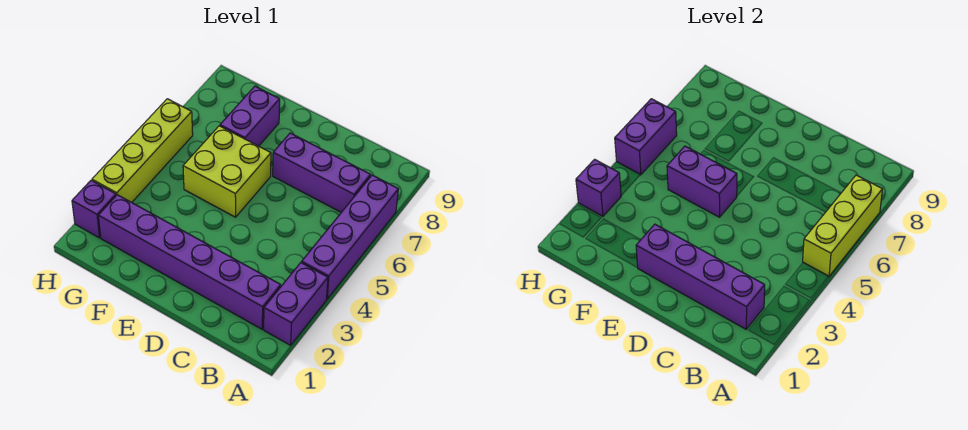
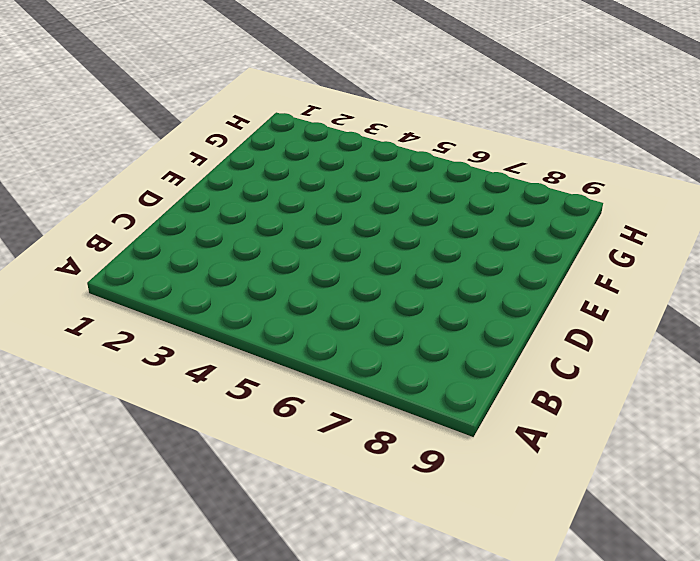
none -> purple brick A2:A3 level 1
none -> purple brick A4:A7 level 1
none -> purple brick B2:G2 level 1

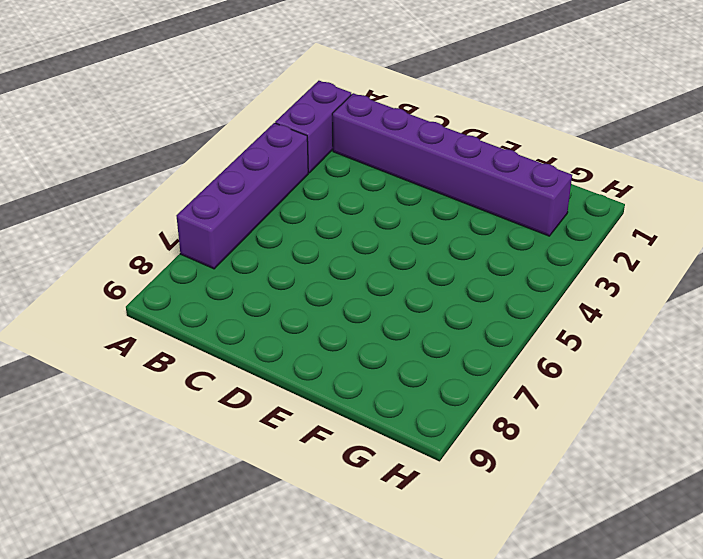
none -> purple brick B7:D7 level 1
none -> lime brick E5:F6 level 1
none -> purple brick F7:F8 level 1

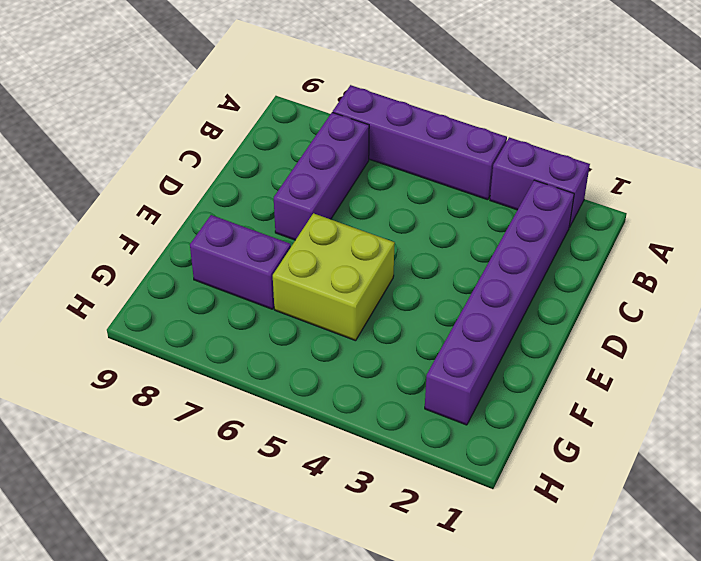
none -> purple brick H2 level 1
none -> lime brick H3:H6 level 1
none -> lime brick A5:A7 level 2

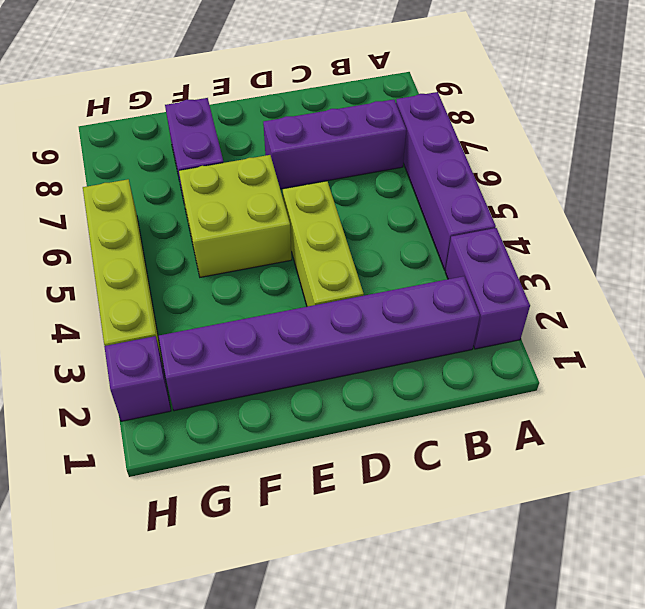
lime brick D3:D5 level 1 -> lime brick A5:A7 level 2
none -> purple brick B2:E2 level 2
none -> purple brick E5:F5 level 2
none -> purple brick H3 level 2

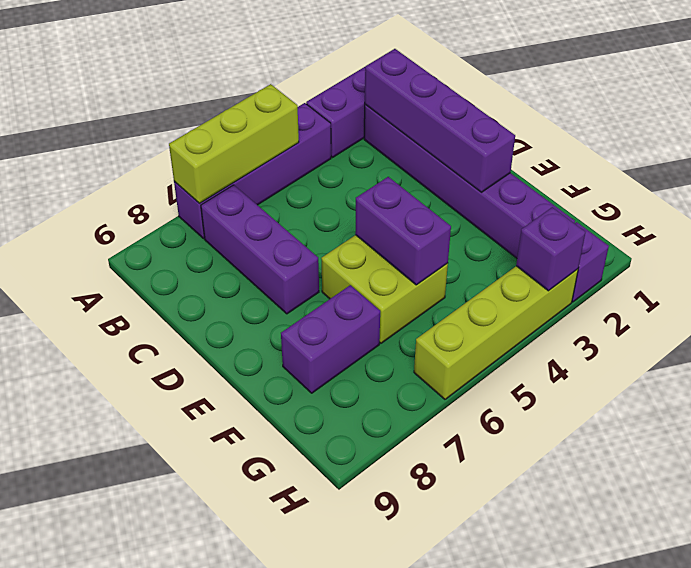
none -> purple brick H5:H6 level 2

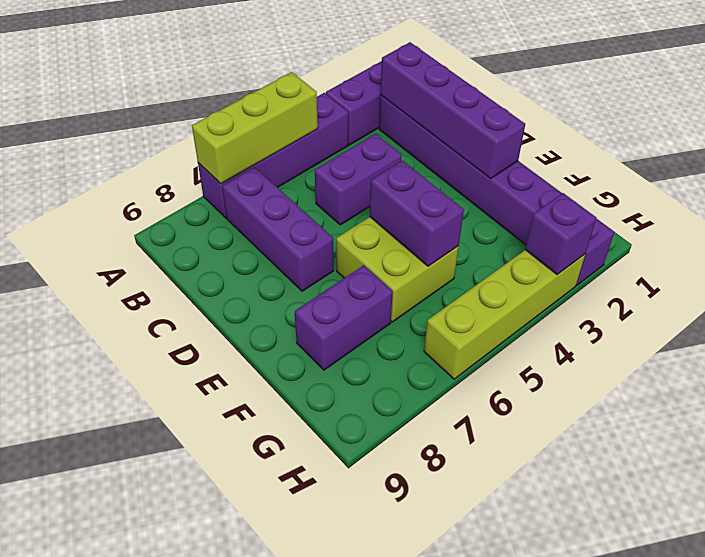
purple brick C4:C5 level 1 -> purple brick H5:H6 level 2

